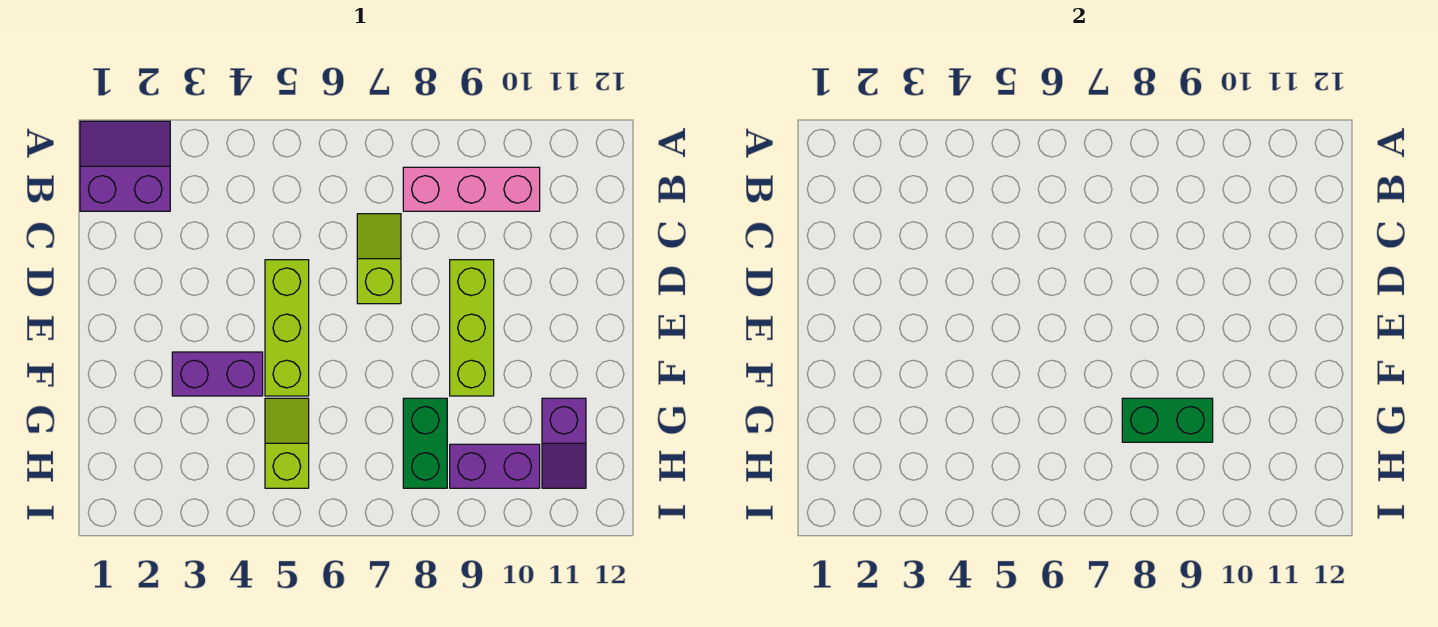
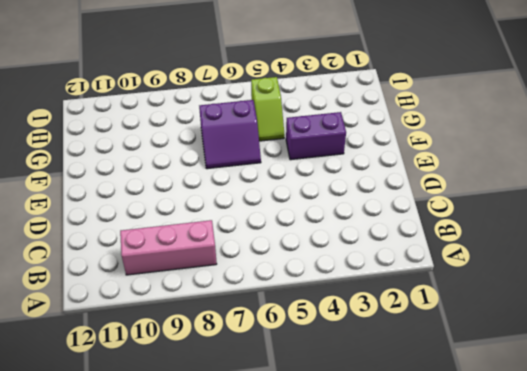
purple slope F6:G7 level 1 top G -> purple slope A1:B2 level 1 top B
none -> lime slope C7:D7 level 1 top D
none -> lime brick D5:F5 level 1

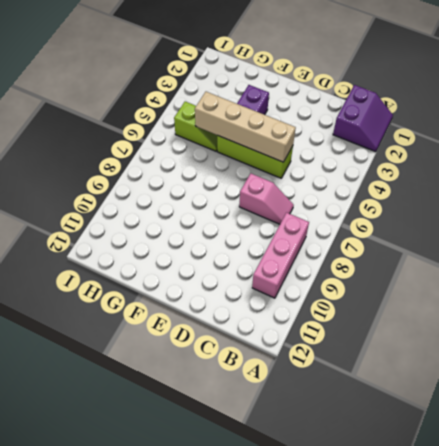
pink slope C7:D7 level 1 top D -> lime slope C7:D7 level 1 top D
tan brick D5:G5 level 2 -> none
none -> lime brick D9:F9 level 1
none -> green brick G8:H8 level 1

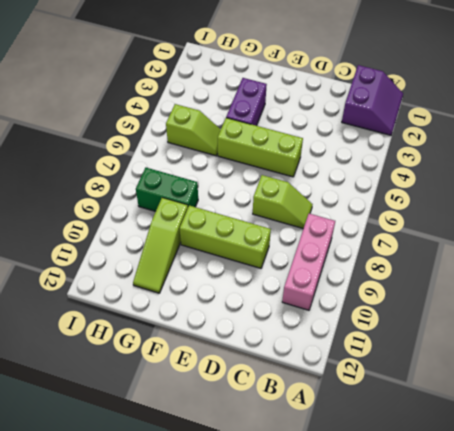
lime slope G9:G11 level 1 top 9 -> purple slope G11:H11 level 1 top G
none -> purple brick H9:H10 level 1
none -> green brick G8:G9 level 2

